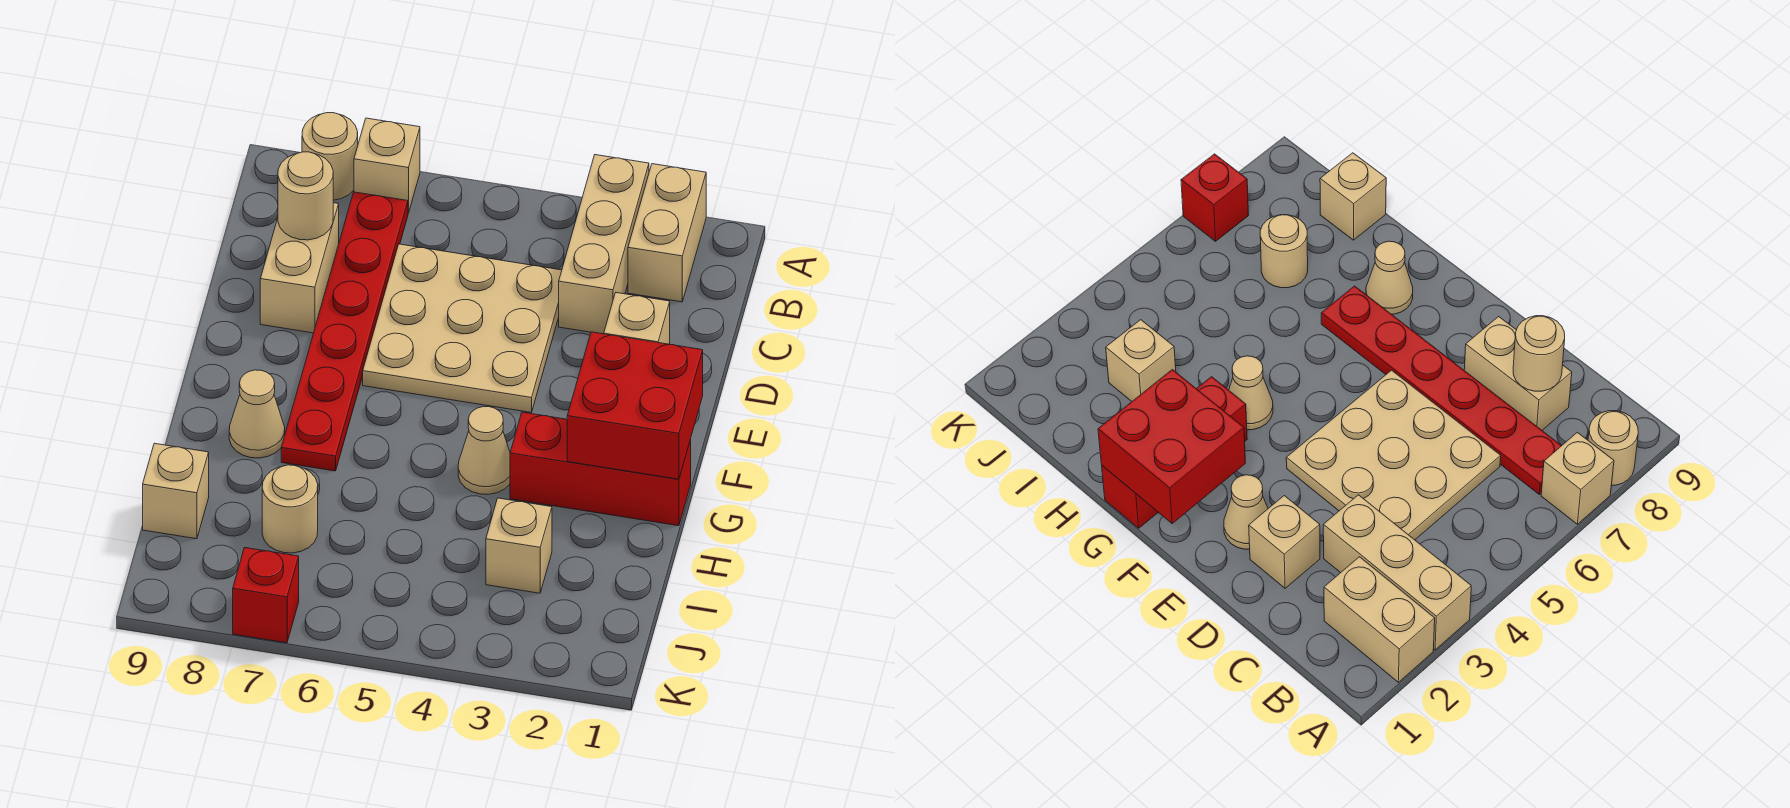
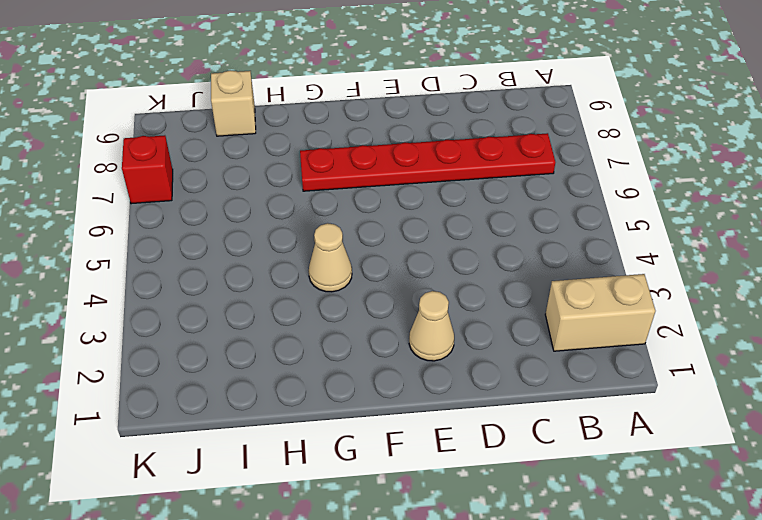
none -> tan brick A3:C3 level 1
none -> tan brick A7 level 1
none -> tan round brick A8 level 1

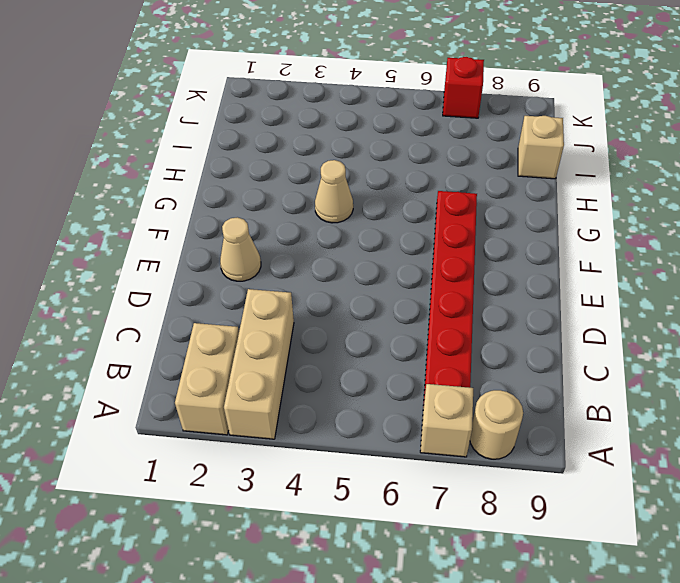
none -> tan plate C4:E6 level 1
none -> tan brick C8:D8 level 1
none -> tan brick D2 level 1

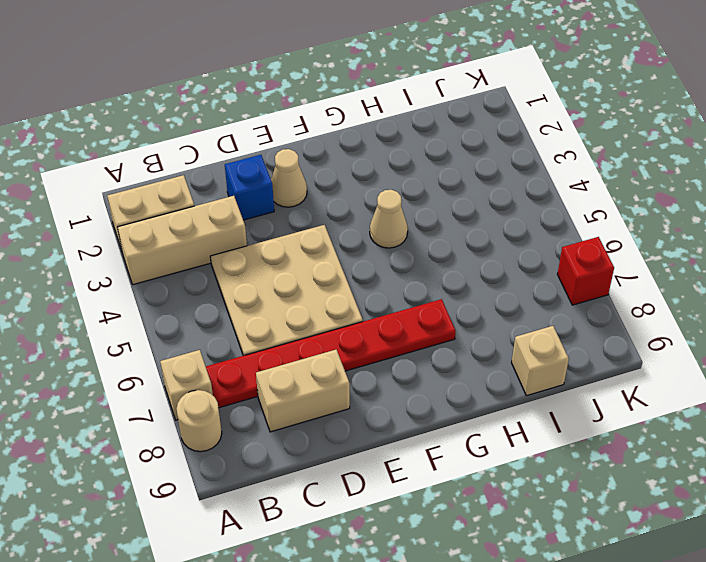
blue brick D2 level 1 -> tan brick D2 level 1
none -> red brick G1:G3 level 1
none -> tan cone G8 level 1
none -> tan brick I3 level 1

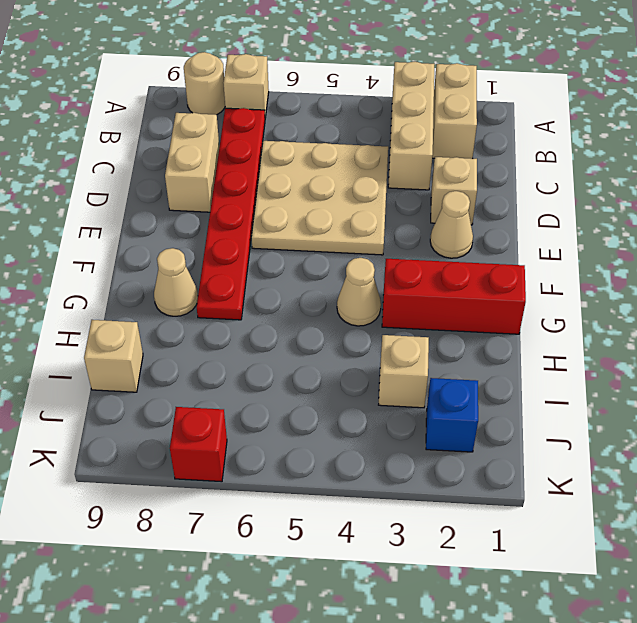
blue brick J2 level 1 -> none
none -> tan round brick I7 level 1
none -> tan round brick C8 level 2
none -> red brick F1:G2 level 2

